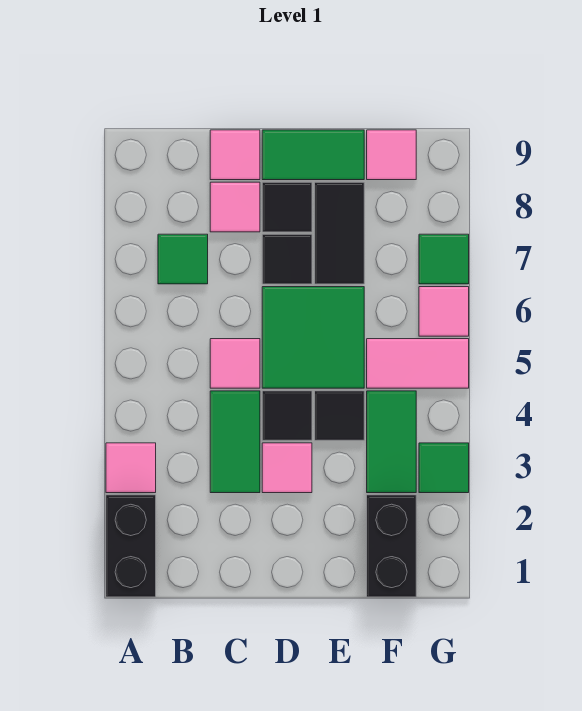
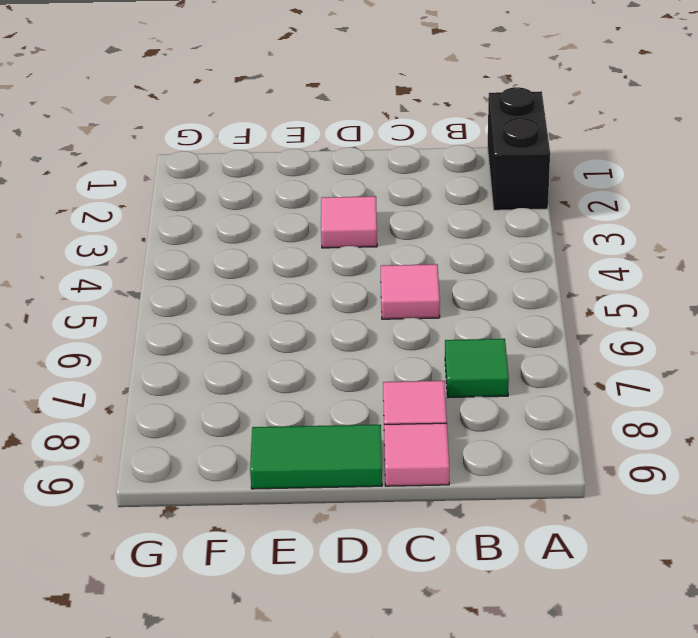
none -> pink tile A3 level 1
none -> green tile C3:C4 level 1
none -> black tile D4 level 1

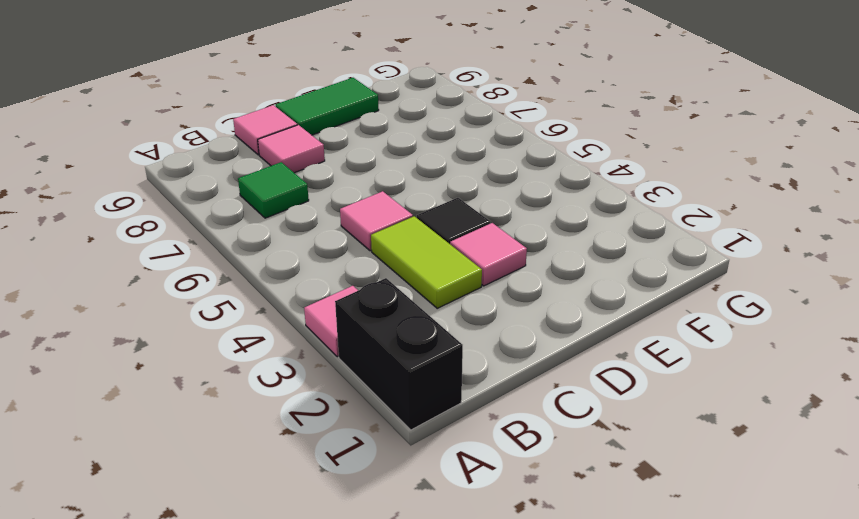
lime tile C3:C4 level 1 -> green tile C3:C4 level 1
none -> green tile D5:E6 level 1
none -> black tile D7 level 1
none -> black tile D8 level 1

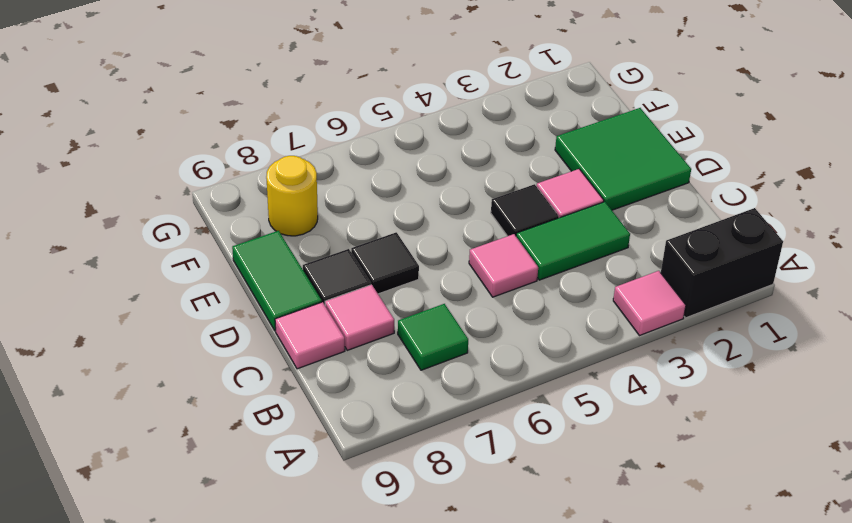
green tile D1:E2 level 1 -> green tile D5:E6 level 1
yellow round brick F8 level 1 -> none
none -> black tile E4 level 1
none -> black tile E7:E8 level 1
none -> black brick F1:F2 level 1

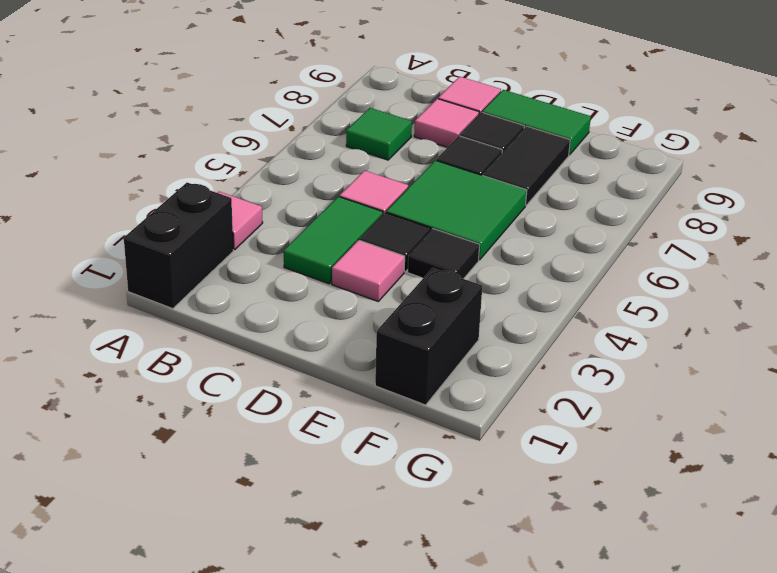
none -> green tile F3:F4 level 1
none -> pink tile F5:G5 level 1
none -> pink tile F9 level 1

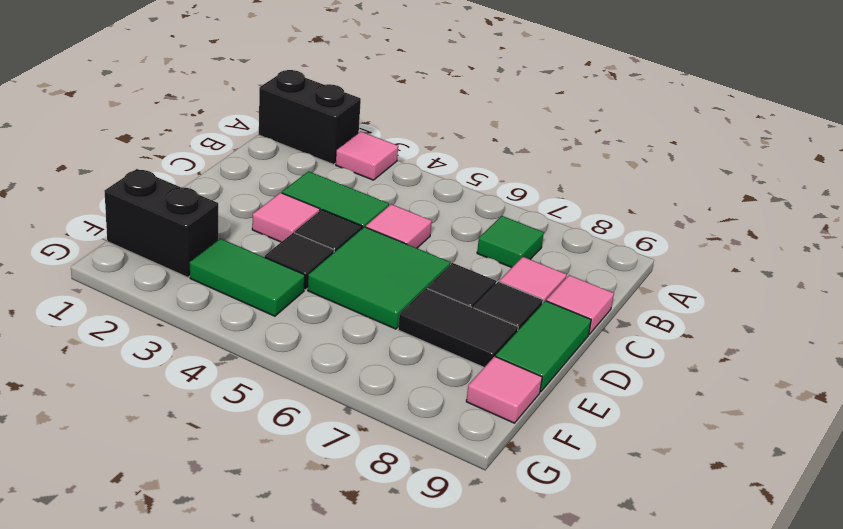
none -> pink tile F5:G5 level 1
none -> green tile G3 level 1
none -> pink tile G6 level 1

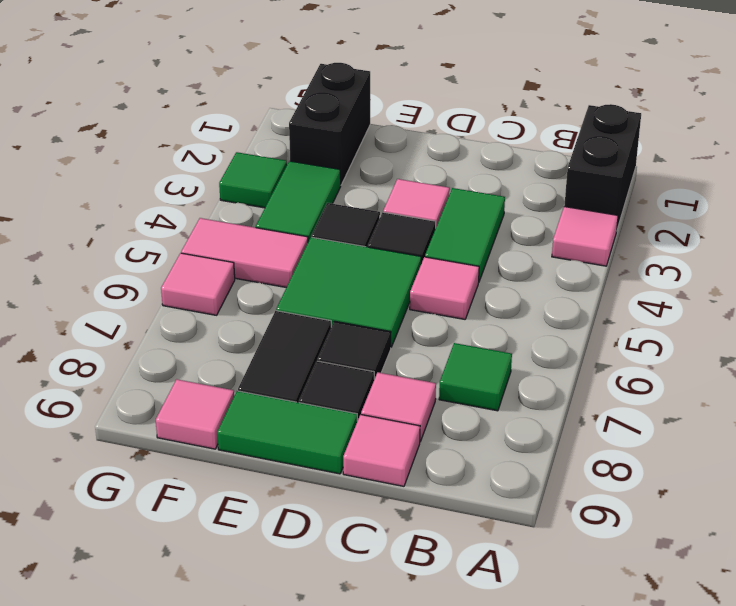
none -> green tile G7 level 1

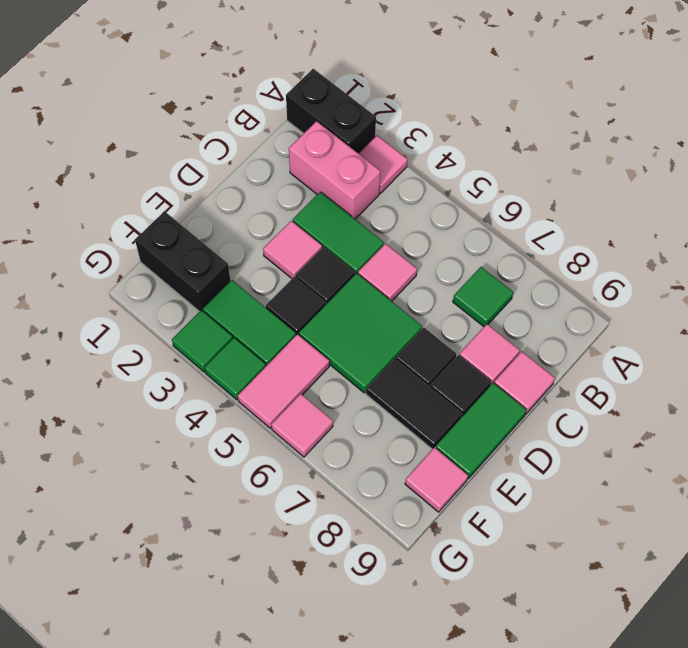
pink brick B2:B3 level 1 -> none
green tile G4 level 1 -> green tile G7 level 1

